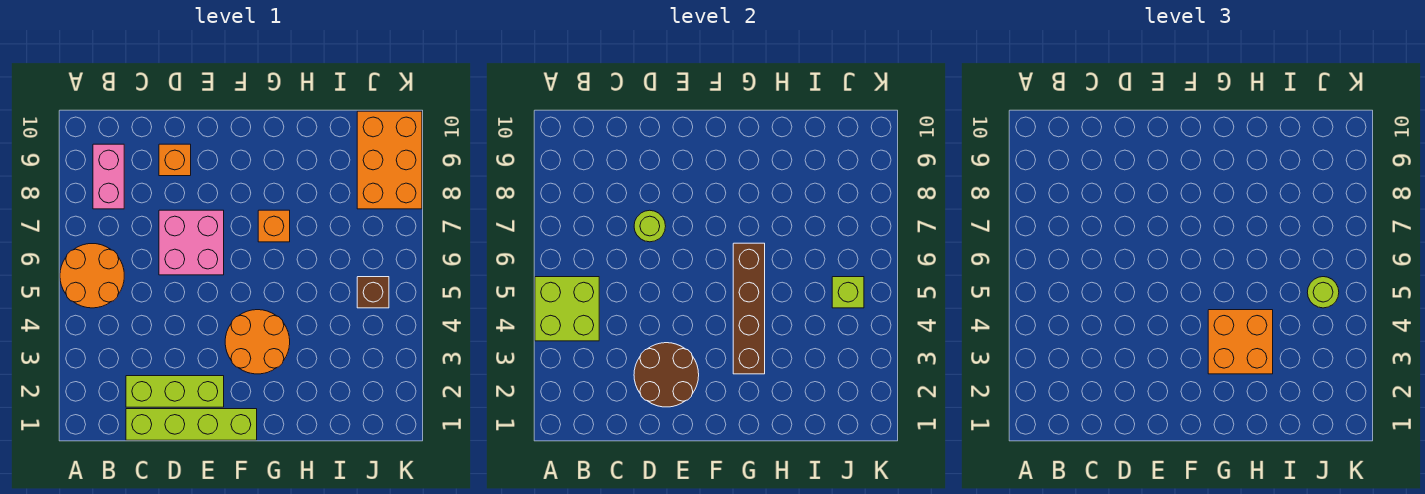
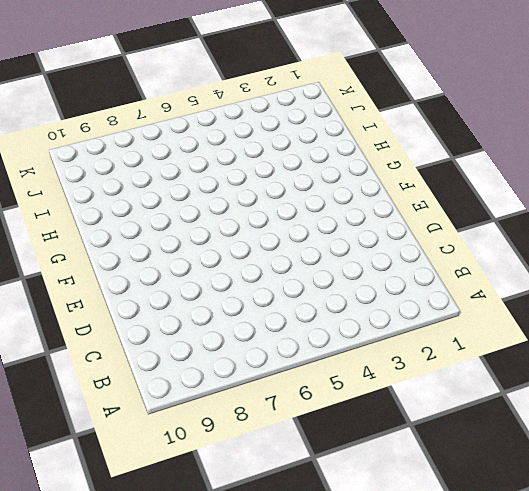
none -> orange round brick A5:B6 level 1
none -> pink brick B8:B9 level 1
none -> lime brick C1:F1 level 1

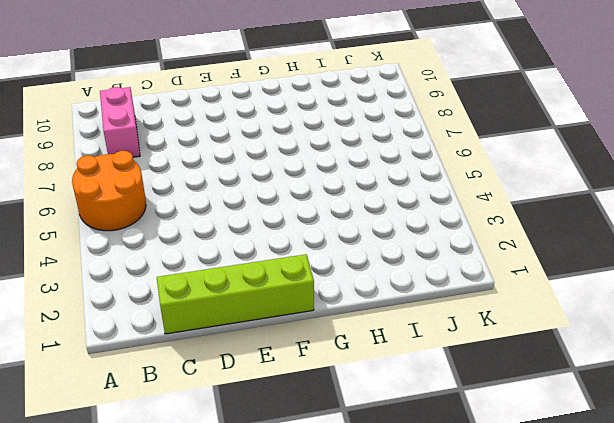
none -> lime brick C2:E2 level 1
none -> pink brick D6:E7 level 1
none -> orange brick D9 level 1

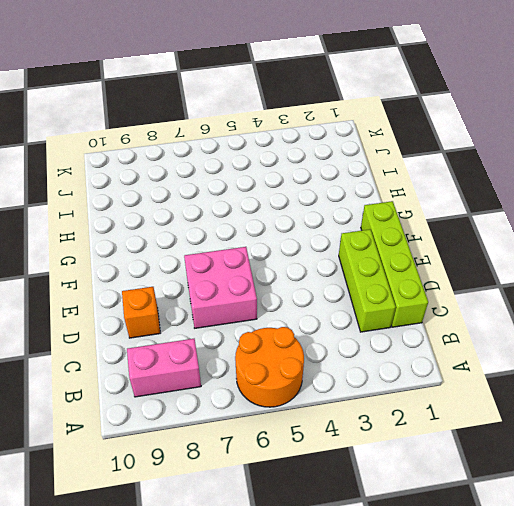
none -> orange round brick F3:G4 level 1
none -> orange brick G7 level 1
none -> brown brick J5 level 1

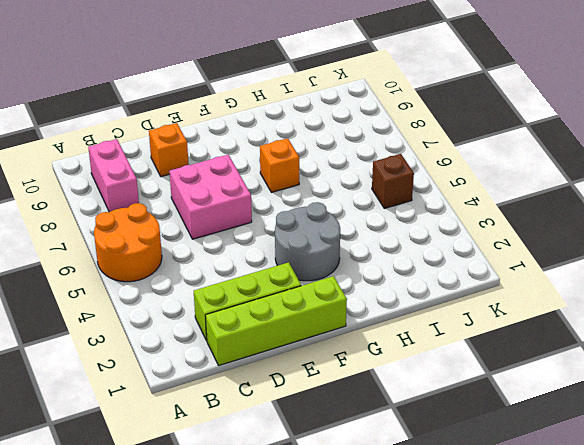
grey round brick F3:G4 level 1 -> orange round brick F3:G4 level 1
none -> orange brick J8:K10 level 1
none -> lime brick A4:B5 level 2
none -> brown round brick D2:E3 level 2

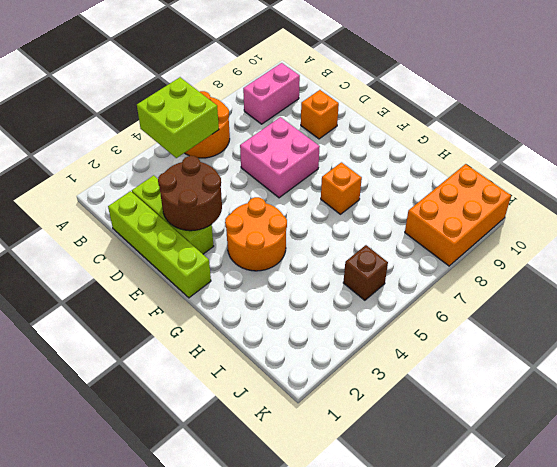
none -> lime round brick D7 level 2
none -> brown brick G3:G6 level 2
none -> lime brick J5 level 2

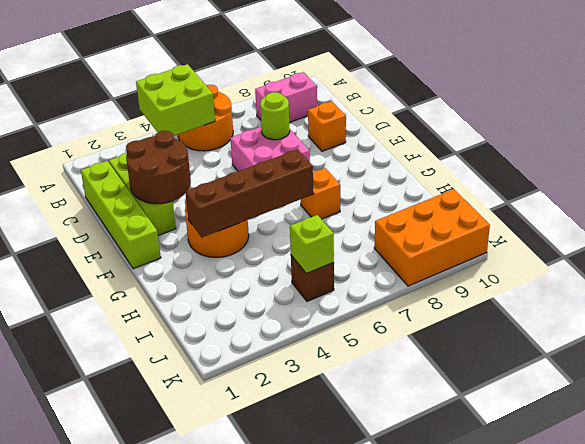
none -> orange brick G3:H4 level 3
none -> lime round brick J5 level 3

